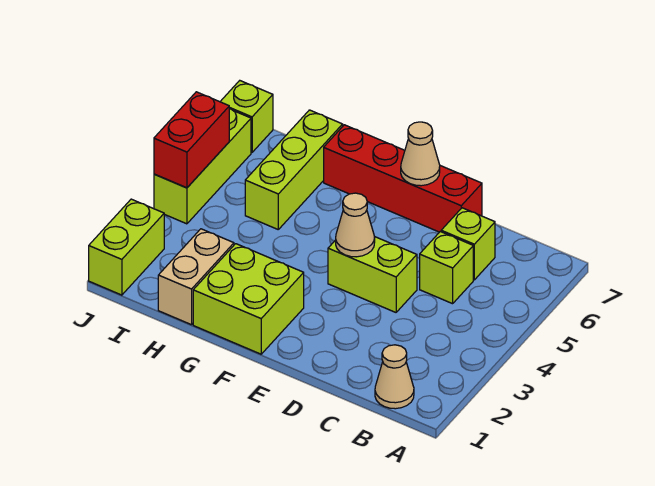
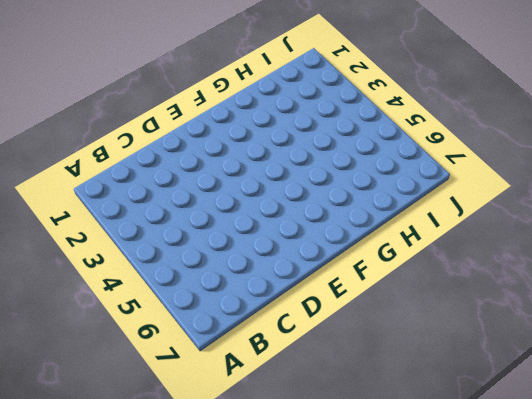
none -> tan cone B1 level 1
none -> lime brick C5 level 1
none -> lime brick C6 level 1

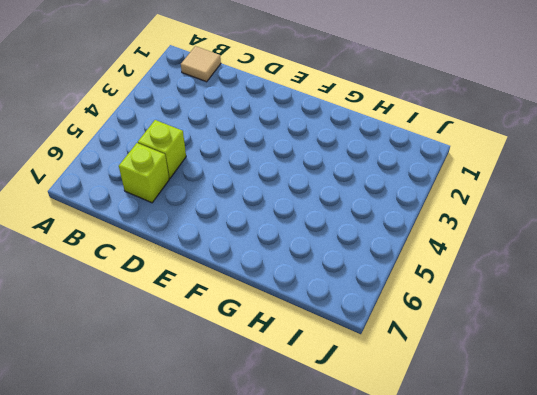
tan tile B1 level 1 -> tan cone B1 level 1
none -> lime brick D4:E4 level 1
none -> red brick D7:G7 level 1
none -> lime brick F1:G2 level 1

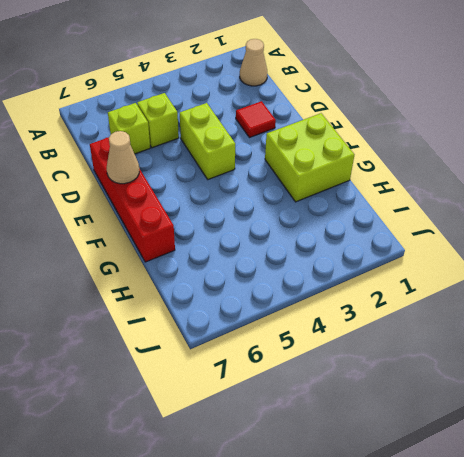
red tile D2 level 1 -> none
none -> tan brick H1:H2 level 1
none -> lime brick H5:H7 level 1
none -> lime brick J1:J2 level 1

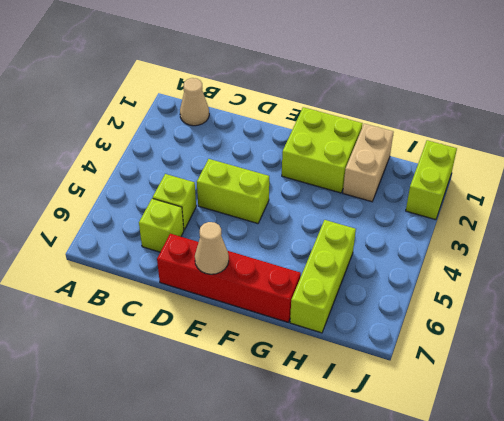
none -> lime brick J4:J6 level 1
none -> lime brick J7 level 1
none -> tan cone E4 level 2

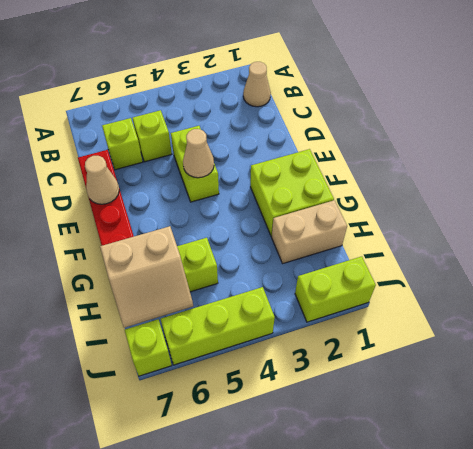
tan slope H6:I7 level 2 top H -> none
none -> red brick J4:J5 level 2

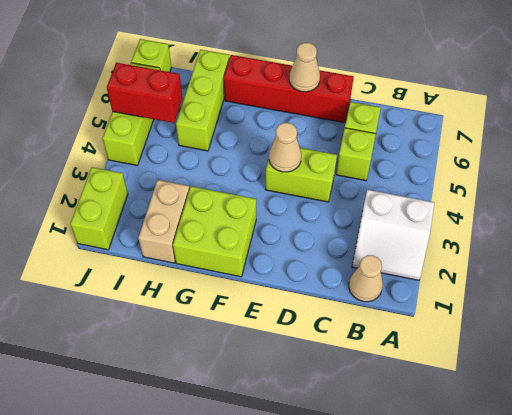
white slope A2:B3 level 1 top 3 -> none
red brick I5:J5 level 2 -> red brick J4:J5 level 2

